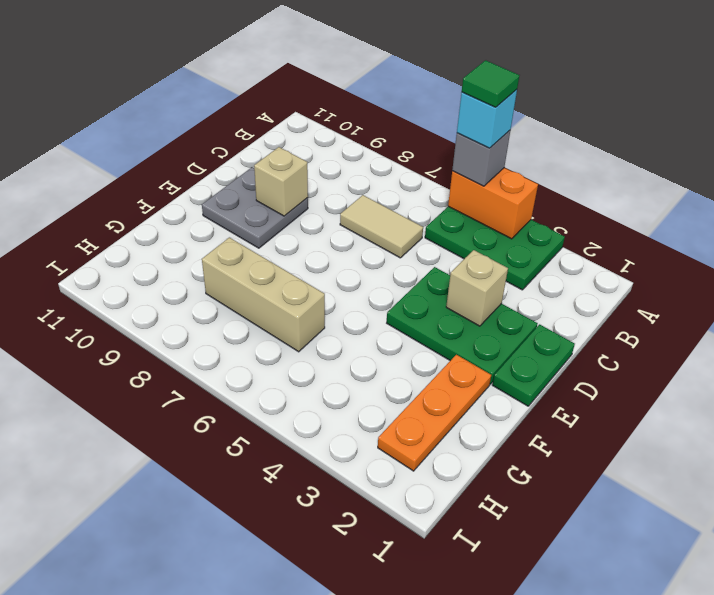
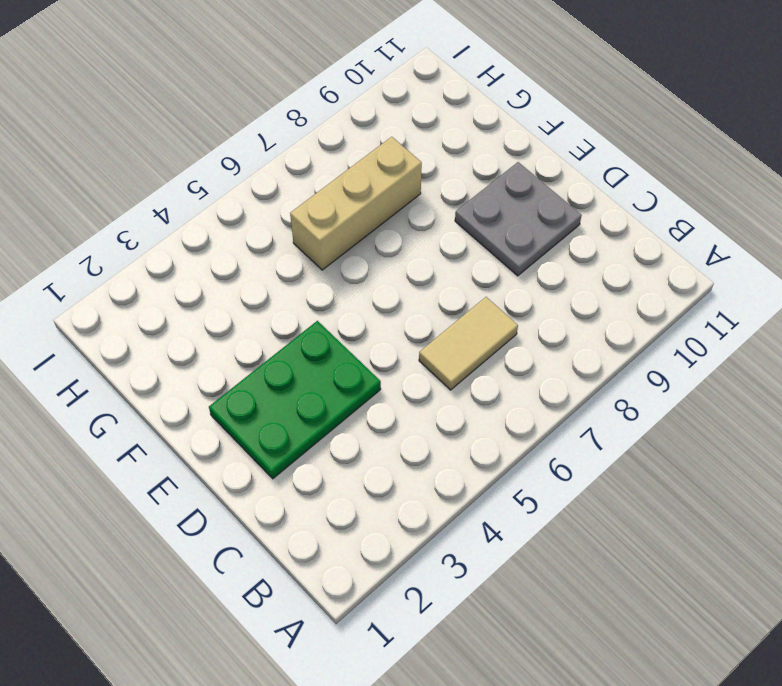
none -> green plate A3:B5 level 1
none -> green plate D1:E1 level 1
none -> orange plate F2:H2 level 1

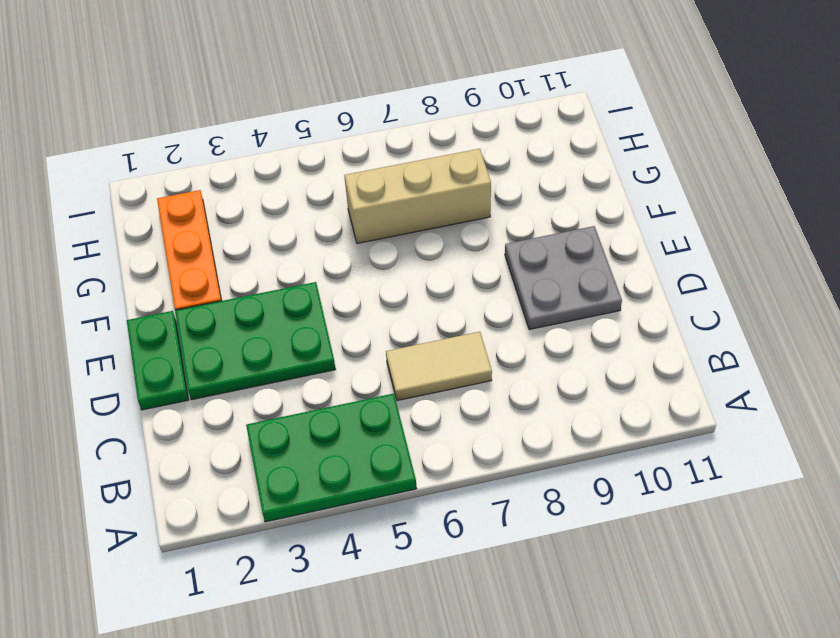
none -> orange brick A4:A5 level 2
none -> tan brick D3 level 2
none -> tan brick D9 level 2

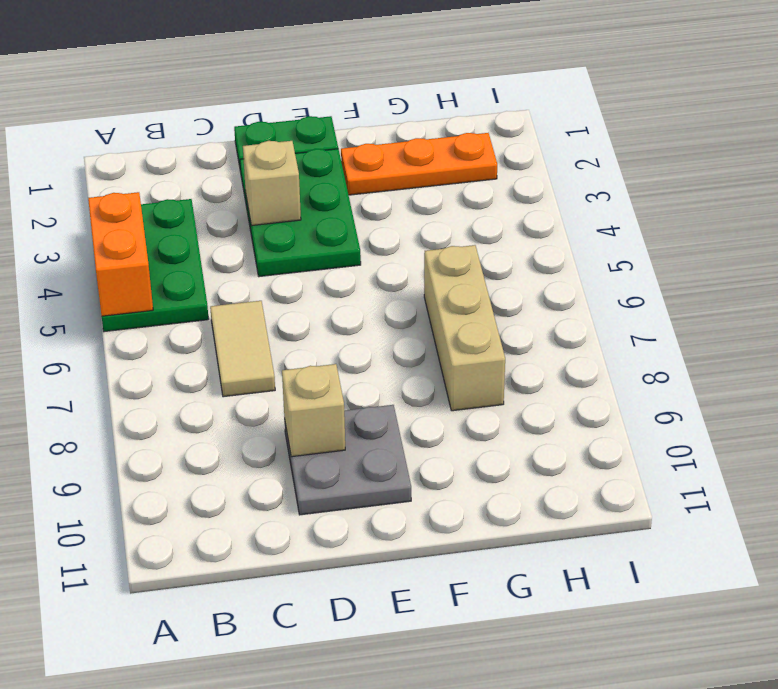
none -> grey brick A5 level 3
none -> cyan brick A5 level 4
none -> green tile A5 level 5

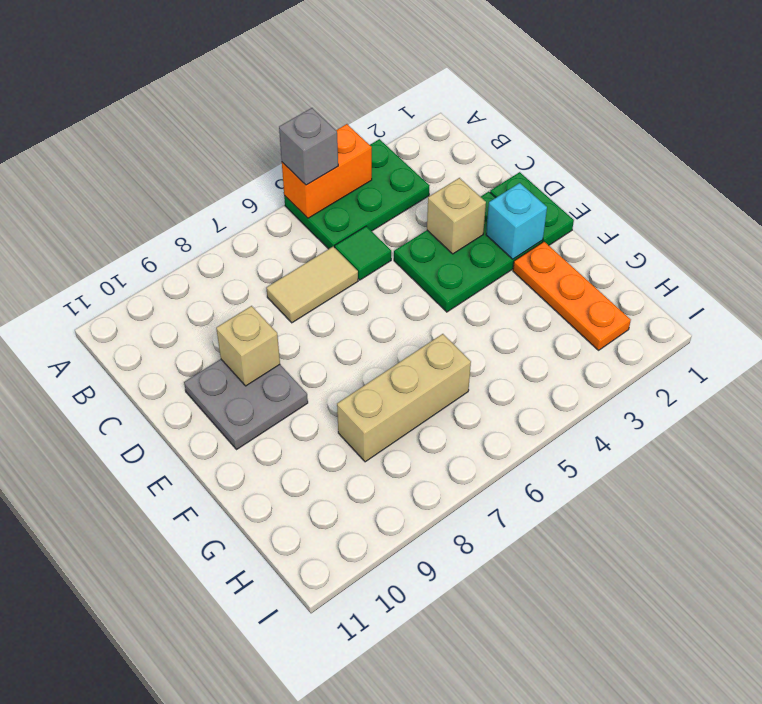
green tile C5 level 1 -> green tile A5 level 5
cyan brick E2 level 2 -> cyan brick A5 level 4

